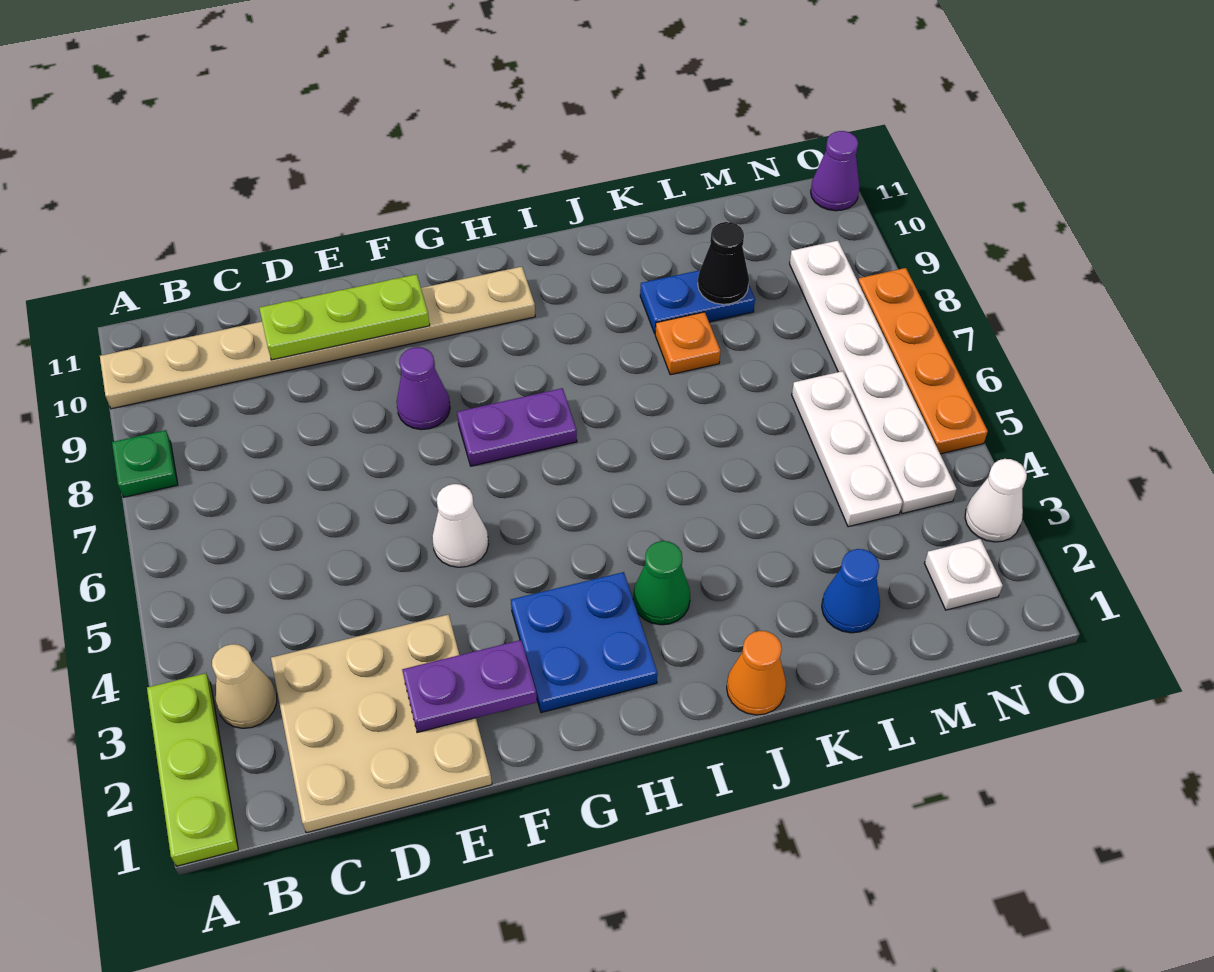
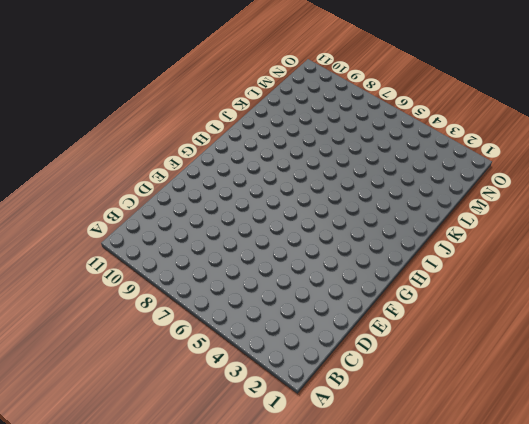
none -> lime plate A1:A3 level 1
none -> green plate A8 level 1
none -> tan plate A10:H10 level 1

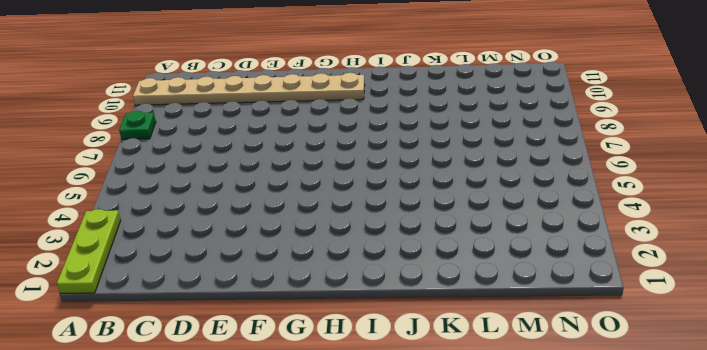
none -> tan cone B3 level 1
none -> tan plate C1:E3 level 1
none -> white cone F5 level 1

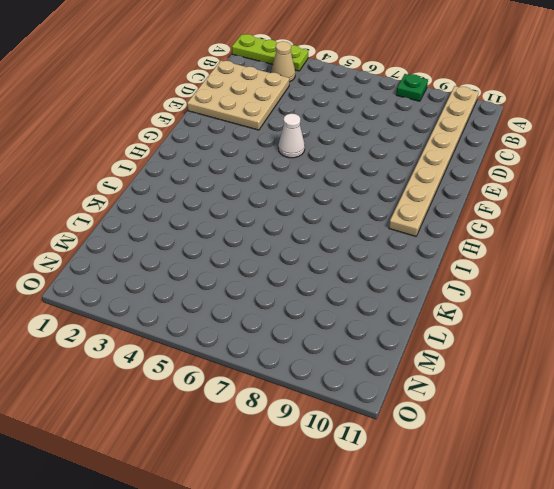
none -> purple cone F8 level 1
none -> blue plate G2:H3 level 1
none -> purple plate G7:H7 level 1

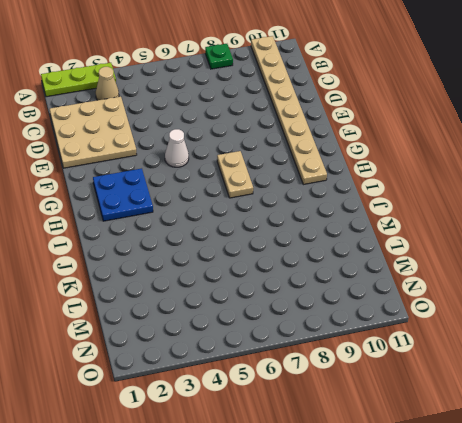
tan plate G7:H7 level 1 -> purple plate G7:H7 level 1
none -> purple cone F8 level 1
none -> green cone I3 level 1
none -> orange cone J1 level 1

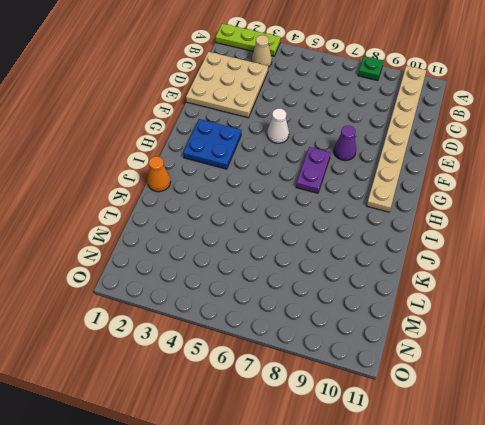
none -> green cone I3 level 1
none -> orange plate K8 level 1
none -> blue plate K9:L9 level 1

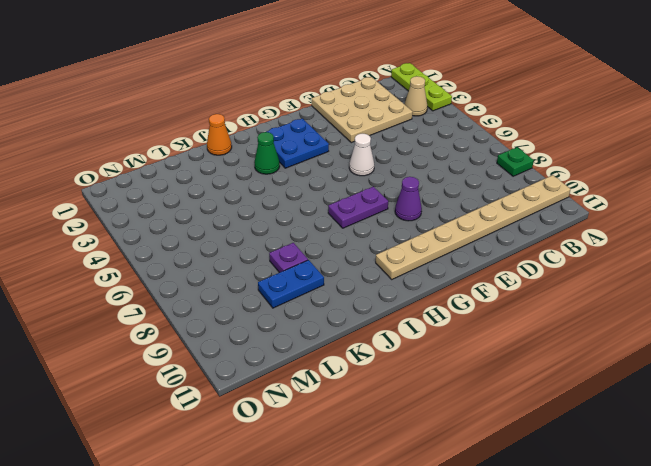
purple plate K8 level 1 -> orange plate K8 level 1
none -> blue cone L2 level 1
none -> white plate M4:M6 level 1
none -> white plate N2 level 1

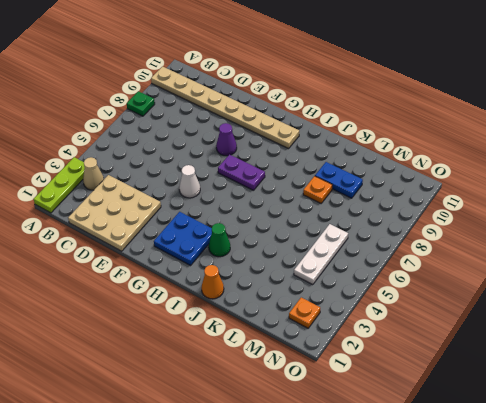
orange plate N2 level 1 -> white plate N2 level 1
none -> blue cone L2 level 1
none -> white plate N4:N9 level 1
none -> white cone O3 level 1

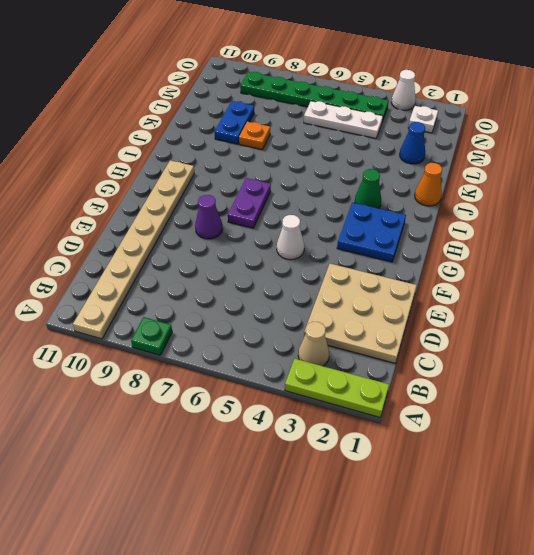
green plate N4:N9 level 1 -> white plate N4:N9 level 1
none -> orange plate O5:O8 level 1
none -> purple cone O11 level 1
none -> lime plate D10:F10 level 2

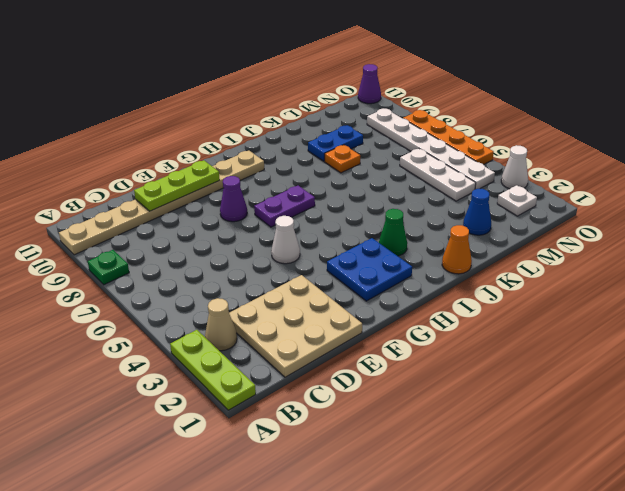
none -> purple plate E2:F2 level 2
none -> black cone L9 level 2

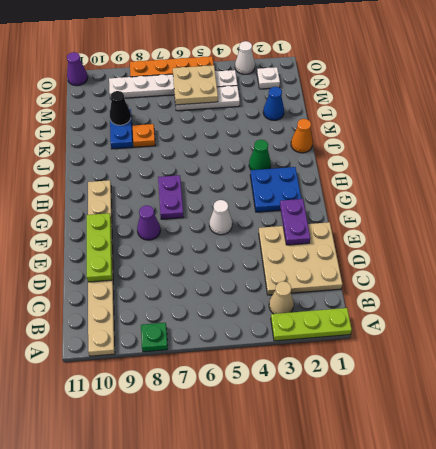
tan plate M5:N6 level 2 -> none

